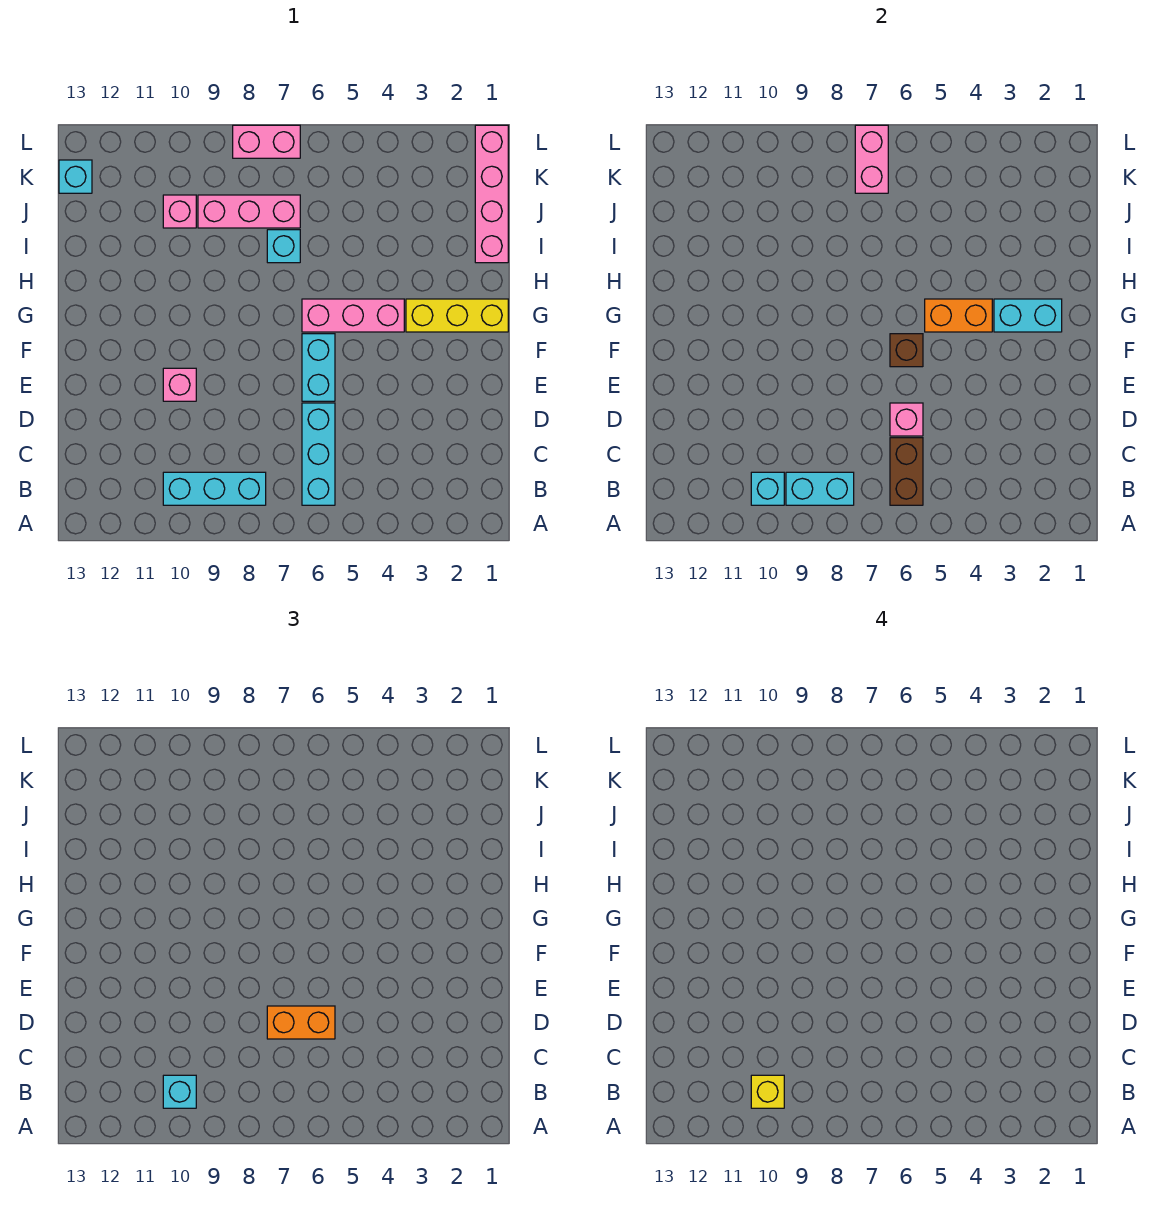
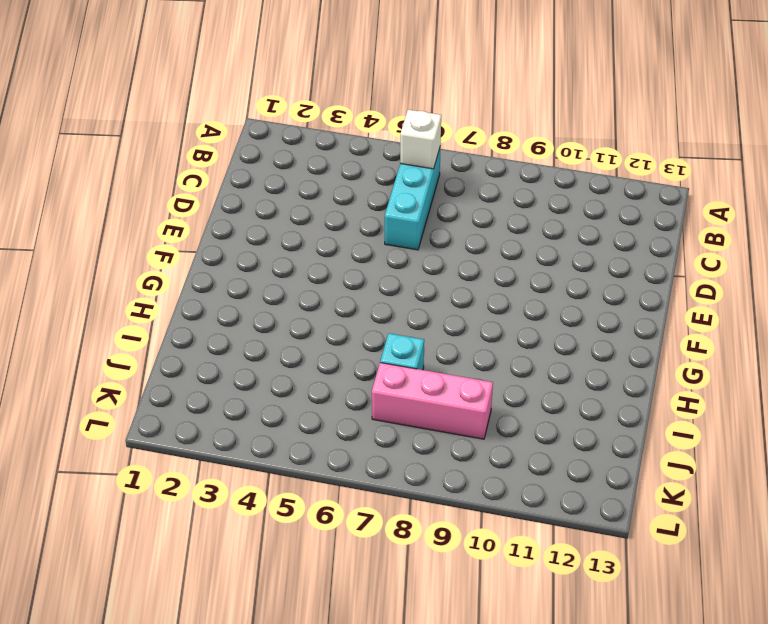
white brick B6 level 2 -> brown brick B6:C6 level 2
none -> cyan brick B8:B10 level 1
none -> cyan brick E6:F6 level 1
none -> pink brick E10 level 1

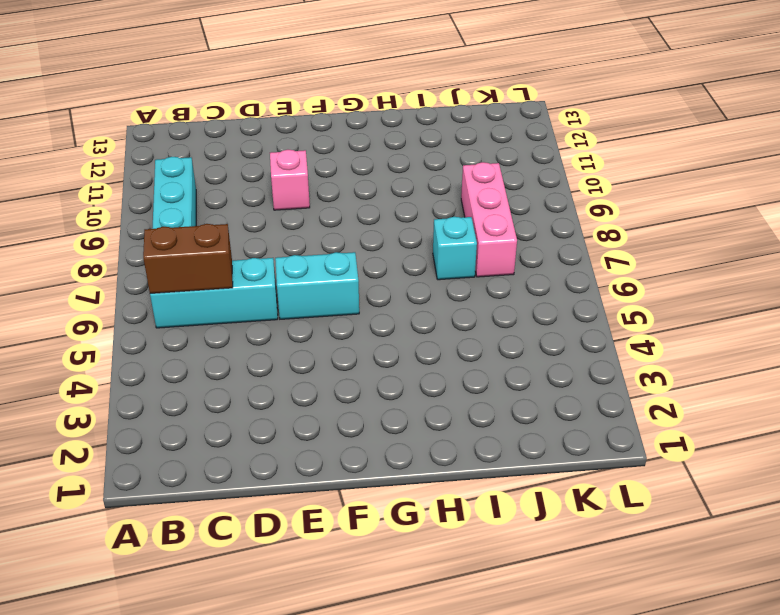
none -> yellow brick G1:G3 level 1
none -> pink brick G4:G6 level 1
none -> pink brick I1:L1 level 1

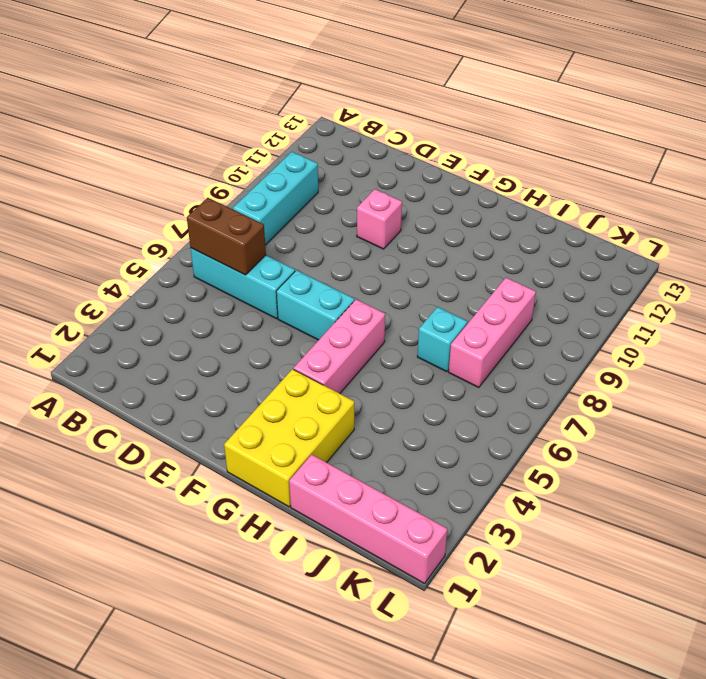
yellow brick G1:H3 level 1 -> yellow brick G1:G3 level 1
none -> pink brick J10 level 1
none -> cyan brick K13 level 1
none -> pink brick L7:L8 level 1

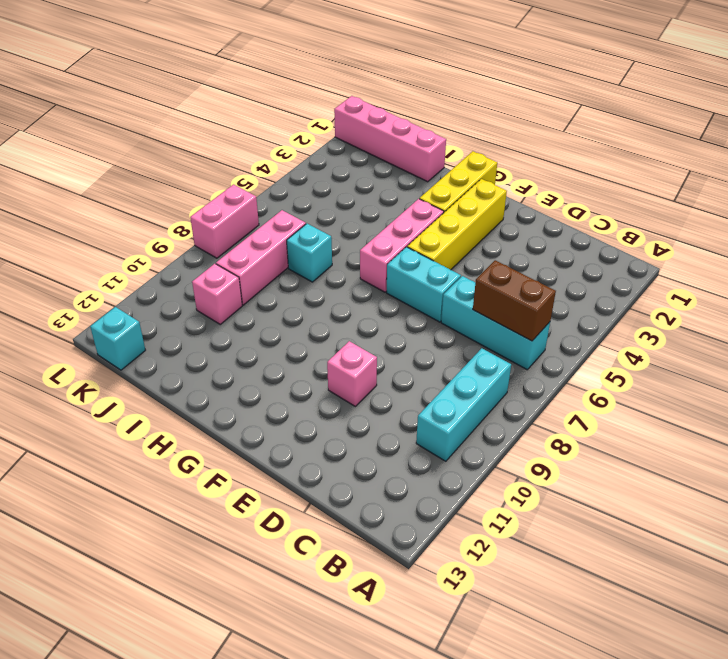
yellow brick F2:F5 level 1 -> none
none -> cyan brick B8:B9 level 2
none -> cyan brick B10 level 2
none -> pink brick D6 level 2

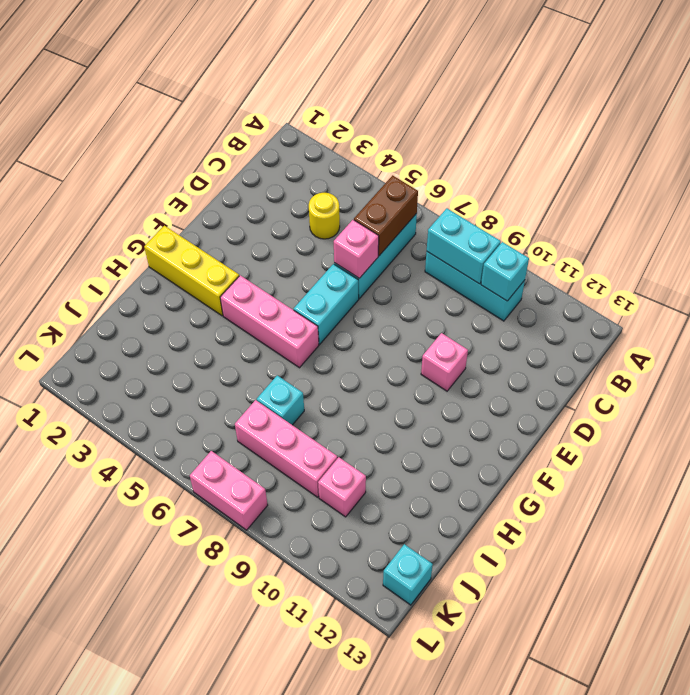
yellow round brick C4 level 1 -> none
none -> pink brick I1:L1 level 1
none -> brown brick F6 level 2
none -> cyan brick G2:G3 level 2

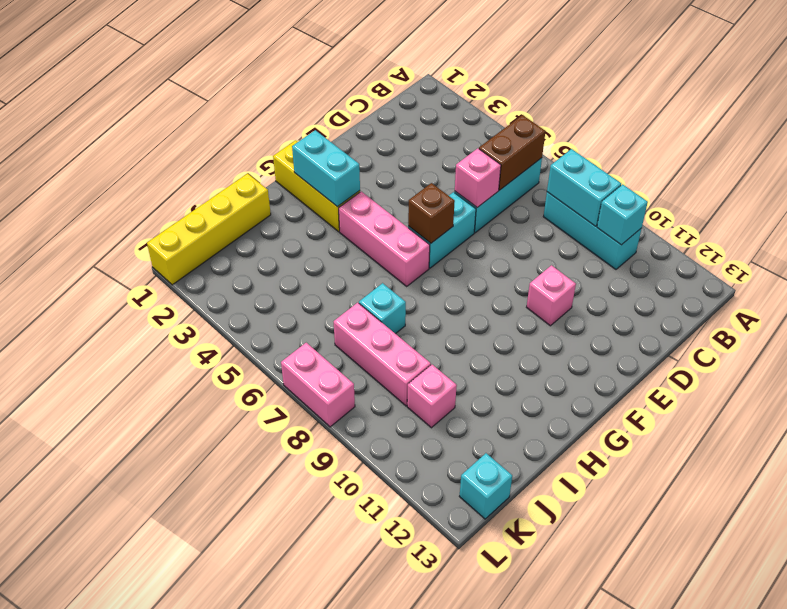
yellow brick I1:L1 level 1 -> pink brick I1:L1 level 1
none -> orange brick G4:G5 level 2
none -> pink brick K7:L7 level 2
none -> cyan brick B10 level 3

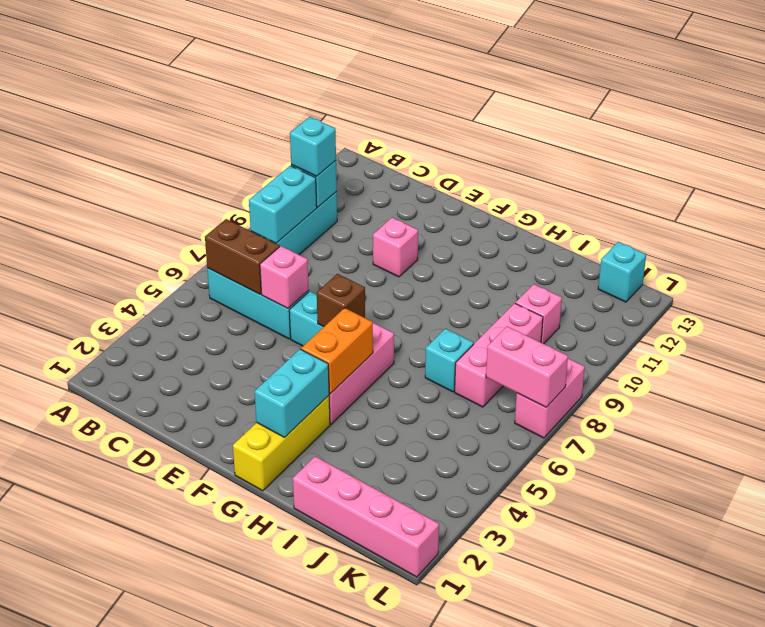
none -> orange brick D6:D7 level 3
none -> yellow brick B10 level 4

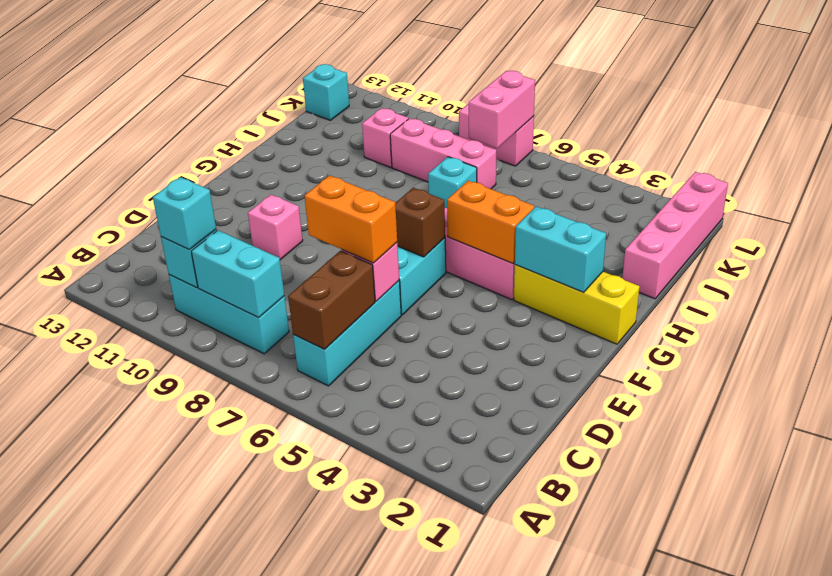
none -> yellow brick B10 level 4

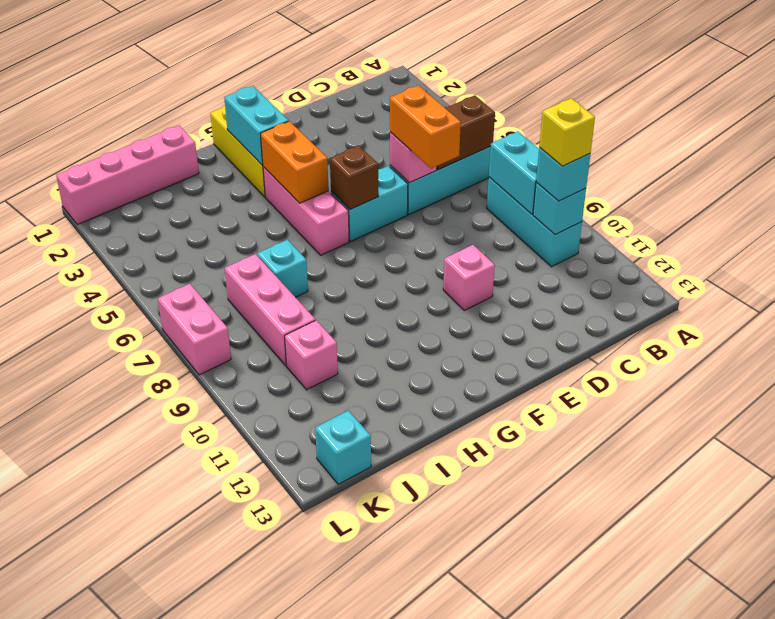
none -> pink brick K7:L7 level 2

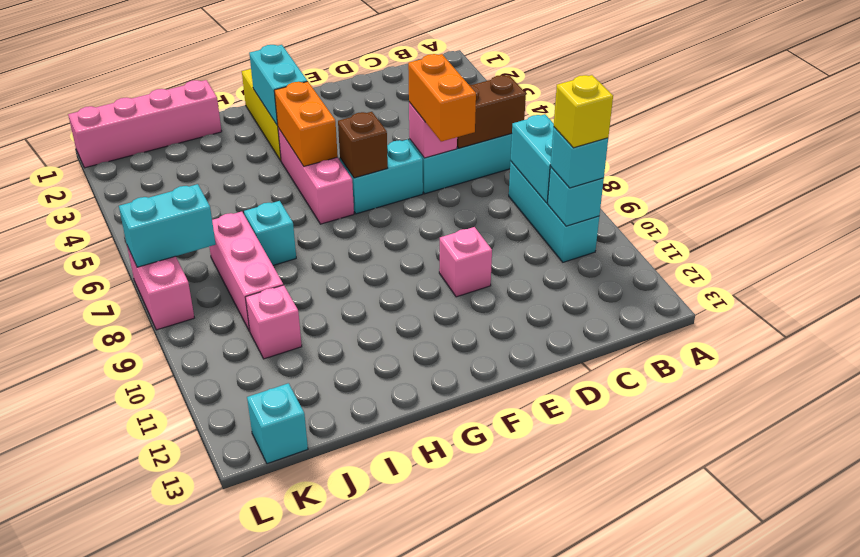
cyan brick K7:L7 level 2 -> pink brick K7:L7 level 2

